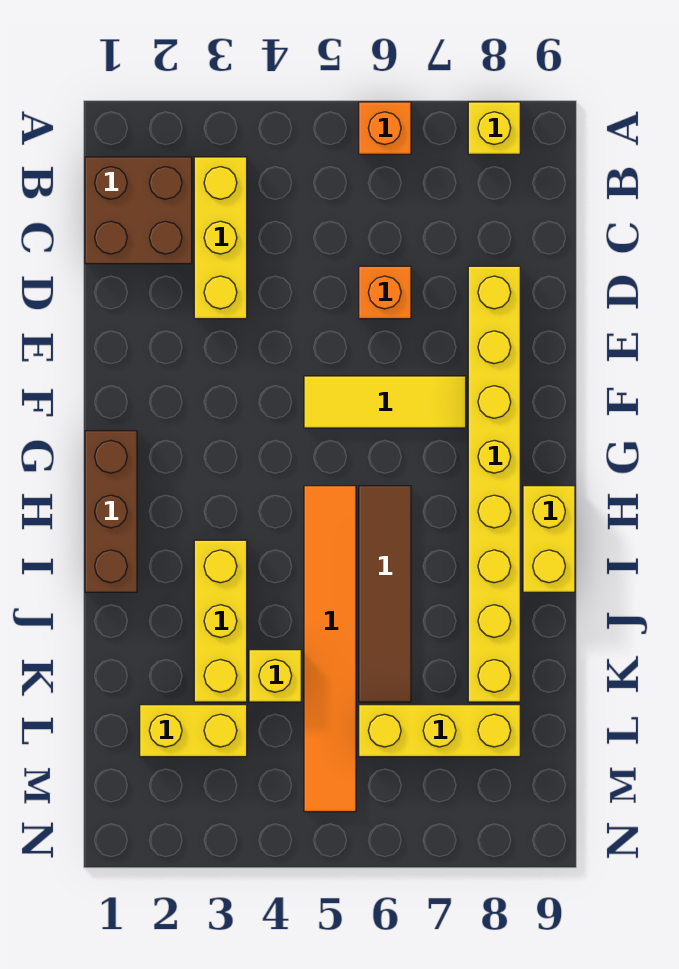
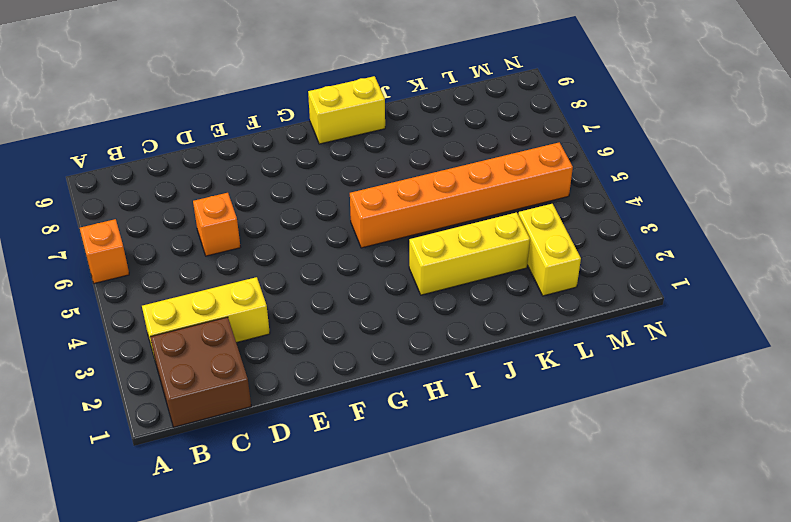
orange brick H5:M5 level 1 -> orange tile H5:M5 level 1
none -> yellow brick A8 level 1
none -> yellow brick D8:K8 level 1
none -> yellow tile F5:F7 level 1

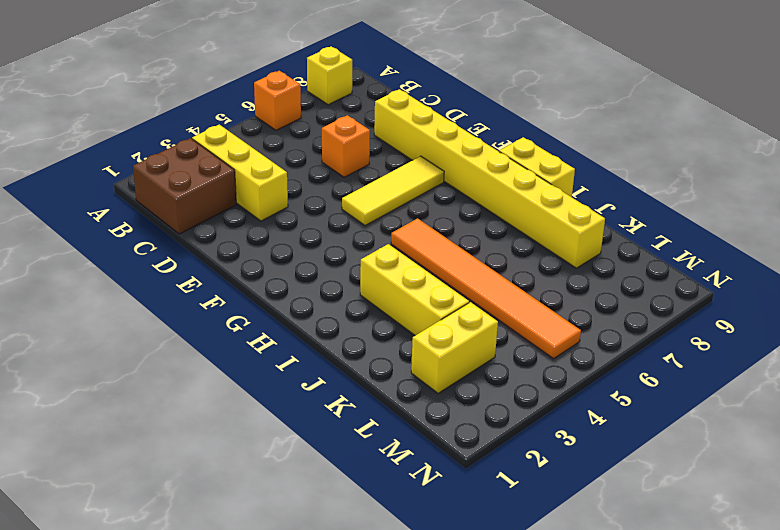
none -> brown brick G1:I1 level 1
none -> brown tile H6:K6 level 1
none -> yellow brick K4 level 1

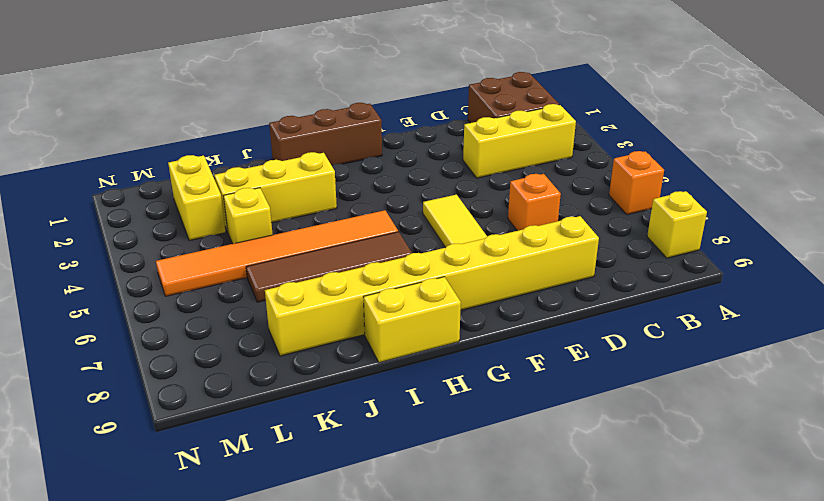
none -> yellow brick L6:L8 level 1

